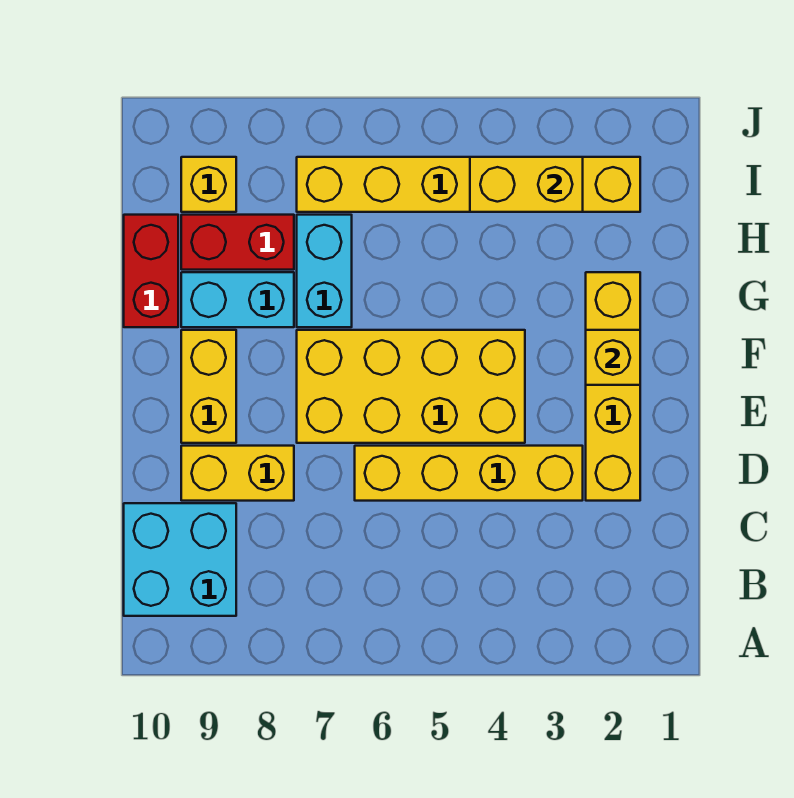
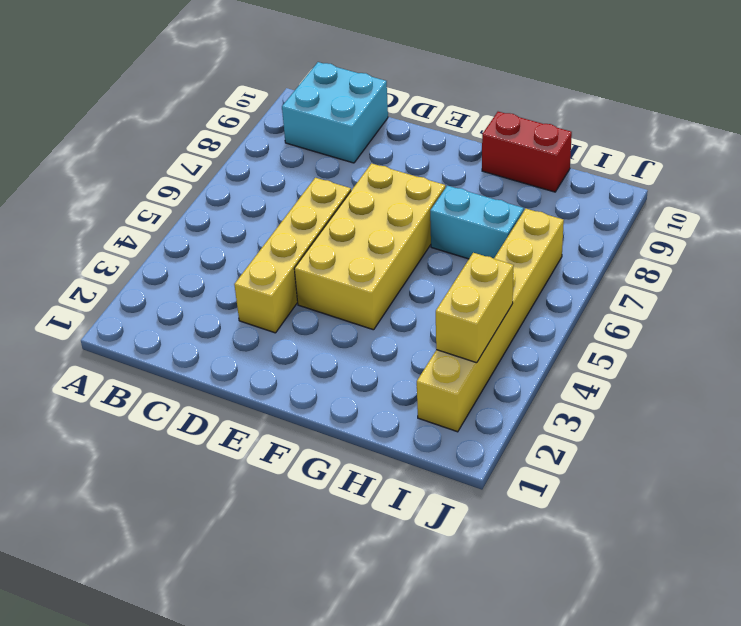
none -> yellow brick D2:G2 level 1
none -> yellow brick D8:D9 level 1
none -> yellow brick E9:F9 level 1

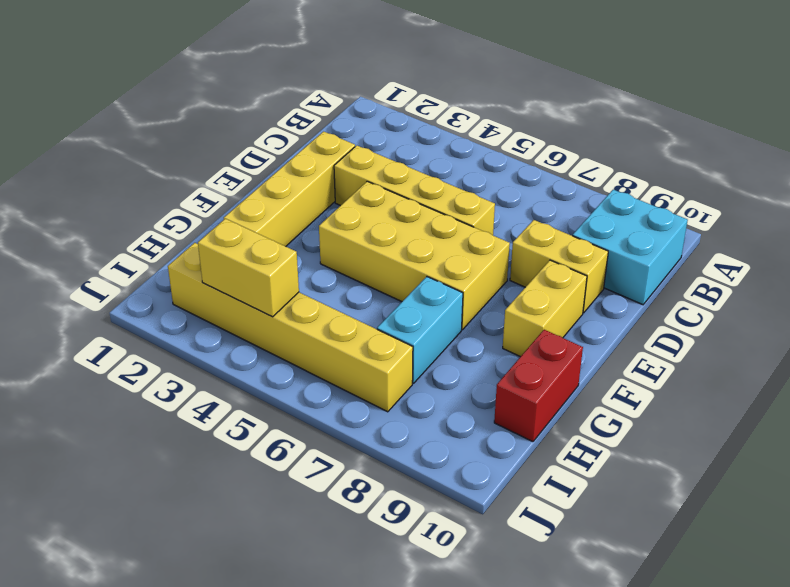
none -> cyan brick G8:G9 level 1
none -> red brick H8:H9 level 1
none -> yellow brick I9 level 1

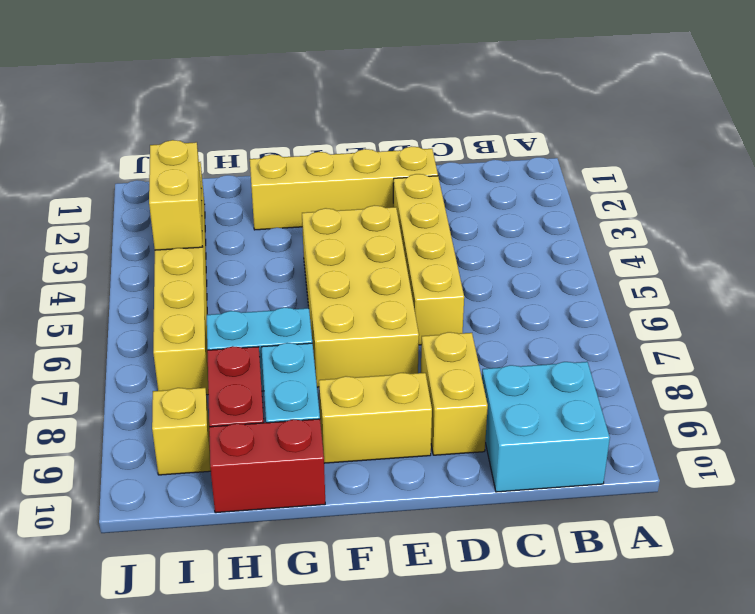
none -> yellow brick F2 level 2

